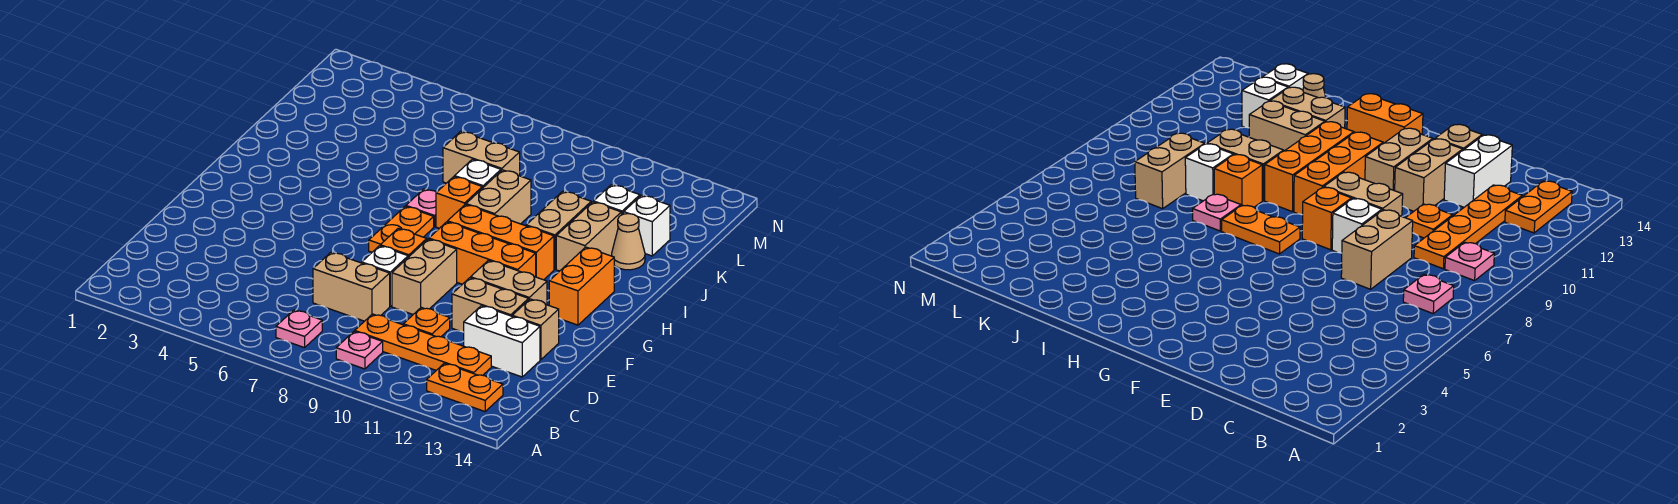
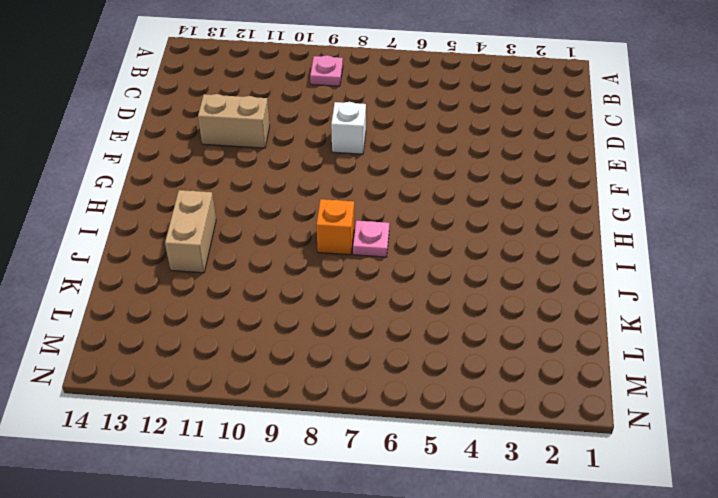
none -> pink plate B7 level 1
none -> orange plate B12:B13 level 1
none -> orange plate C9:C12 level 1

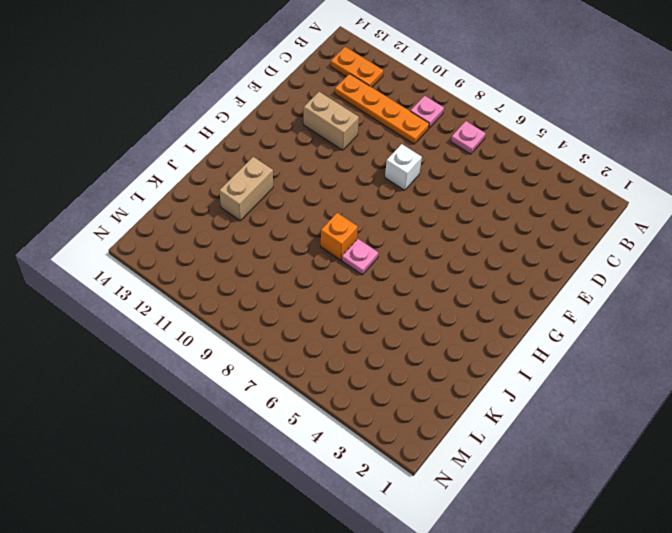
none -> tan brick D7:D8 level 1
none -> orange plate D10 level 1
none -> white brick D12:D13 level 1

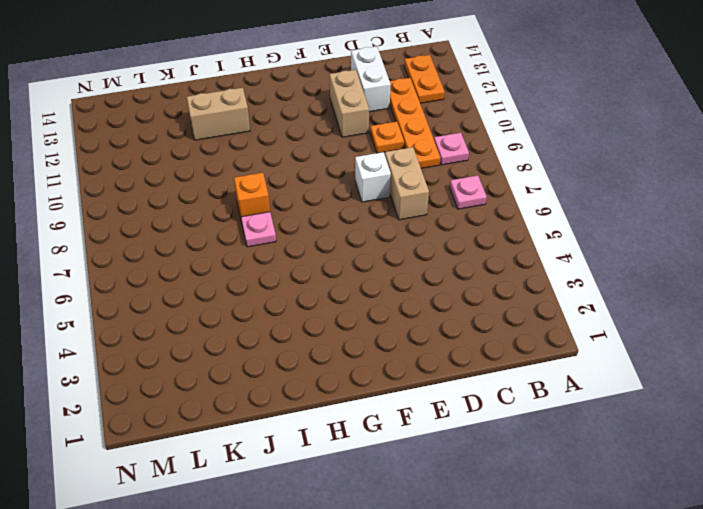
none -> tan brick E9:F9 level 1
none -> tan brick E13 level 1
none -> orange brick F8 level 1

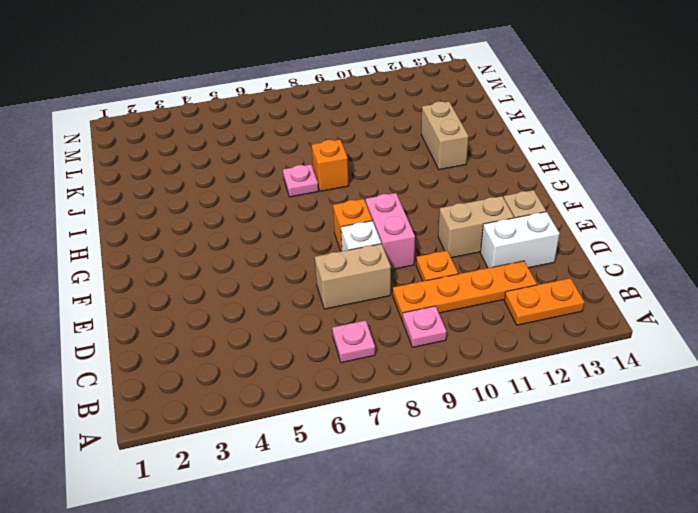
pink brick E9:F9 level 1 -> tan brick E9:F9 level 1
none -> tan brick F11:F12 level 1
none -> orange plate G7:H7 level 1
none -> orange brick G9:G11 level 1

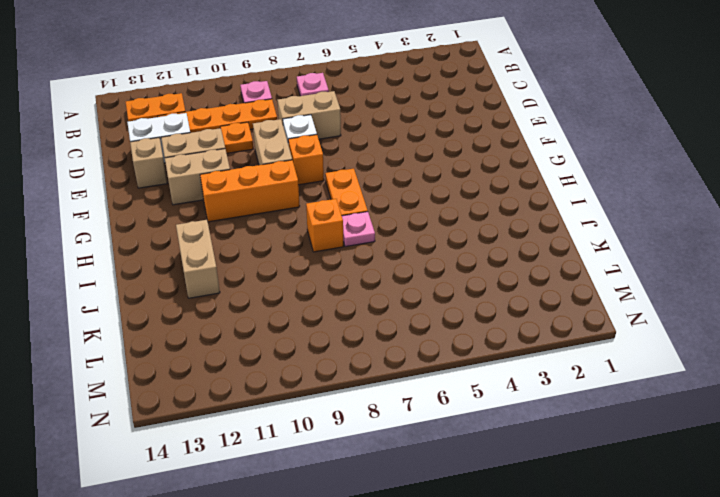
none -> orange brick G13:H13 level 1
none -> orange brick H9:H11 level 1
none -> tan brick I9:J9 level 1

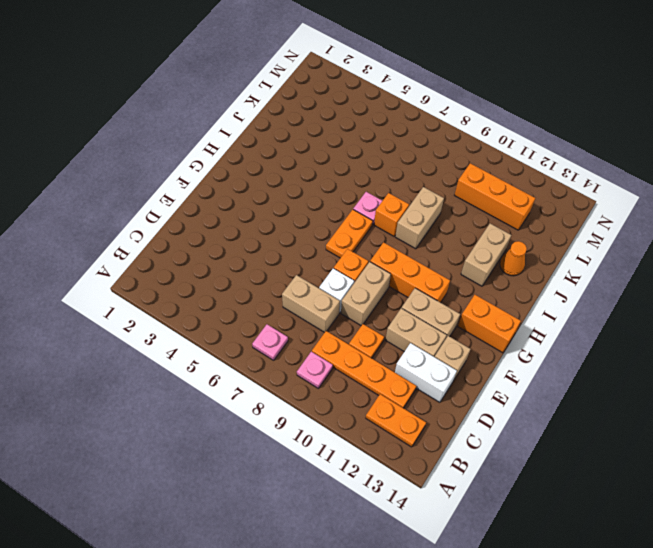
orange brick G13:G14 level 1 -> orange brick G13:H13 level 1
orange cone J13 level 1 -> tan cone J13 level 1
orange brick L10:L12 level 1 -> orange brick H9:H11 level 1
none -> tan brick I11:J11 level 1
none -> white brick J8 level 1
none -> tan brick K7:K8 level 1

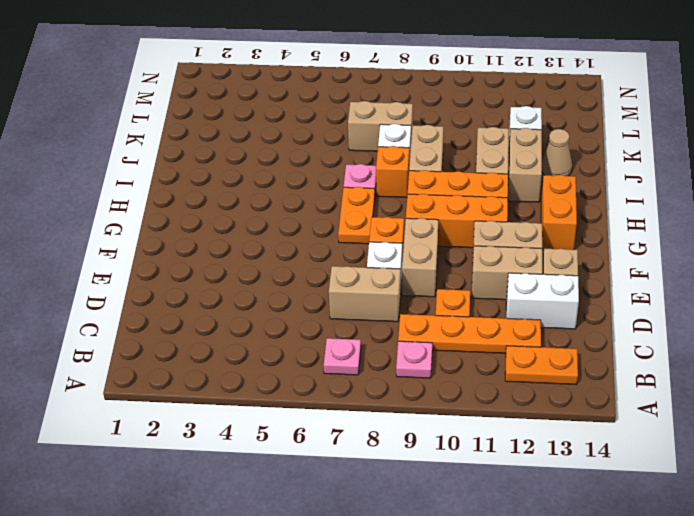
none -> white brick K13 level 1

